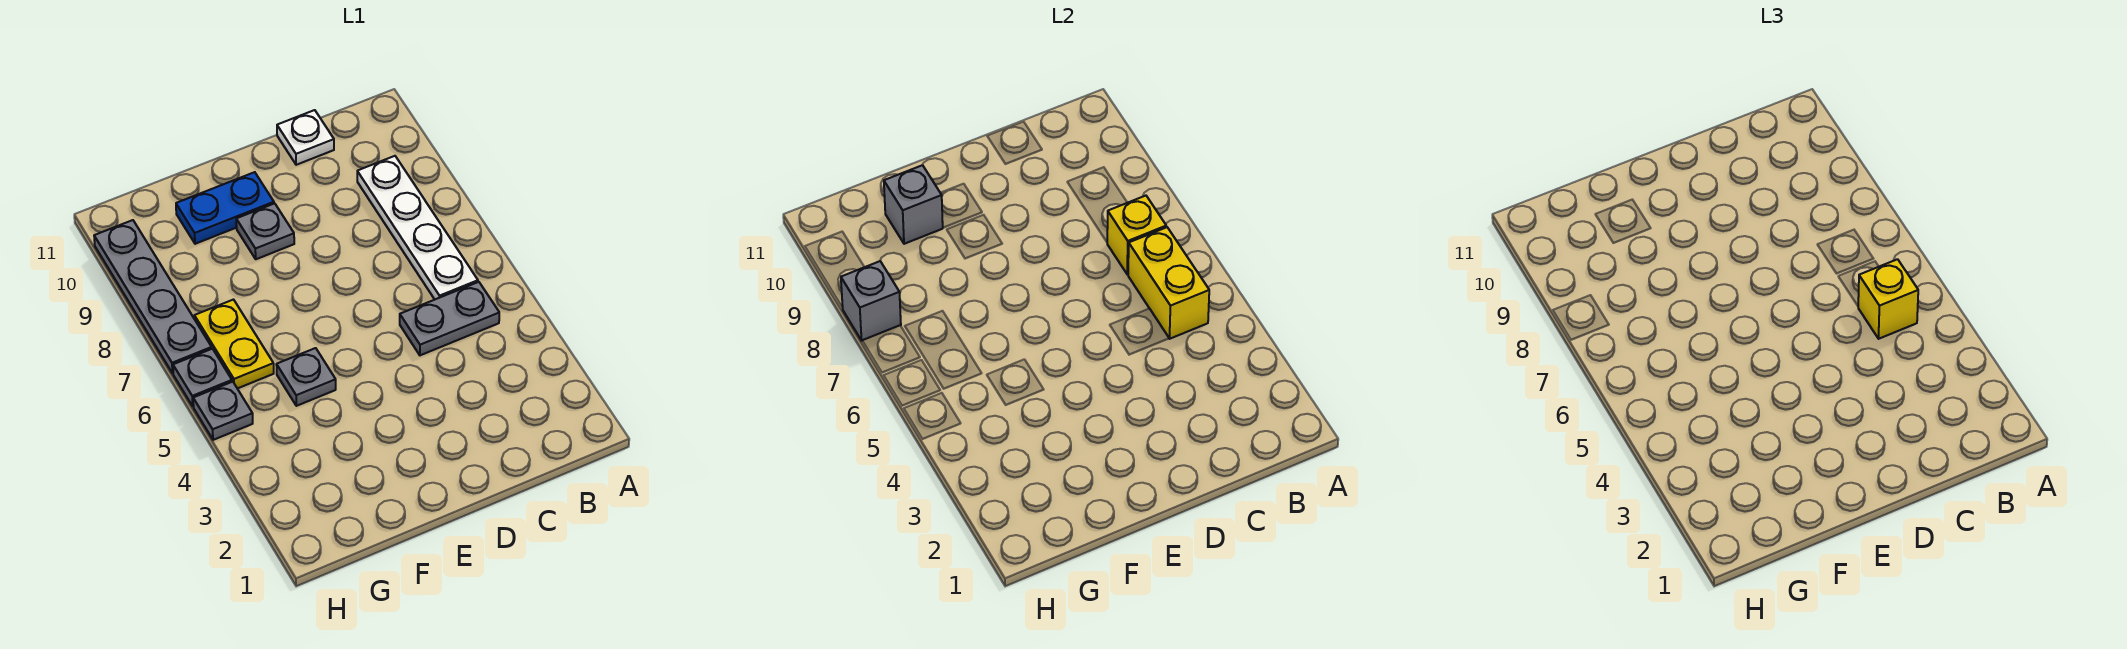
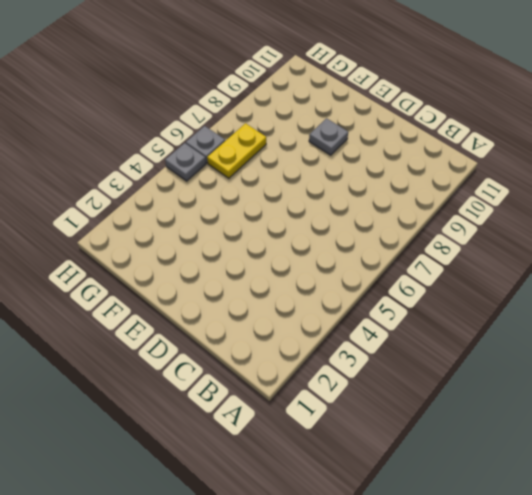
none -> grey plate B5:C5 level 1
none -> white plate B6:B9 level 1
none -> white plate C11 level 1

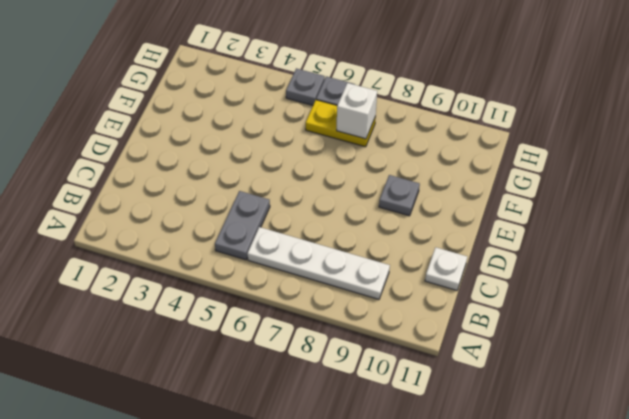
white brick G7 level 2 -> none
none -> blue plate E10:F10 level 1
none -> grey plate F5 level 1
none -> grey plate H7:H10 level 1

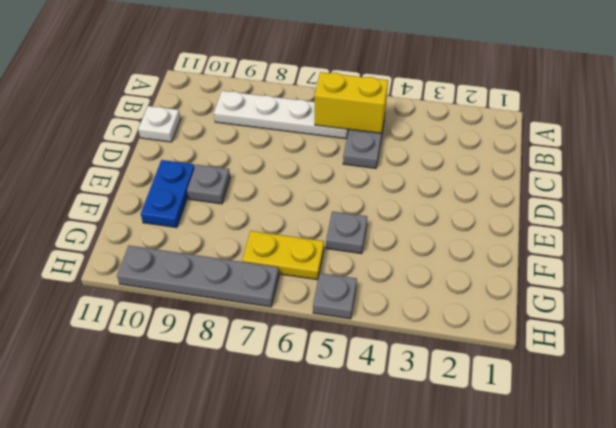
none -> grey plate H6 level 1
none -> yellow brick B7 level 2
none -> grey brick F10 level 2

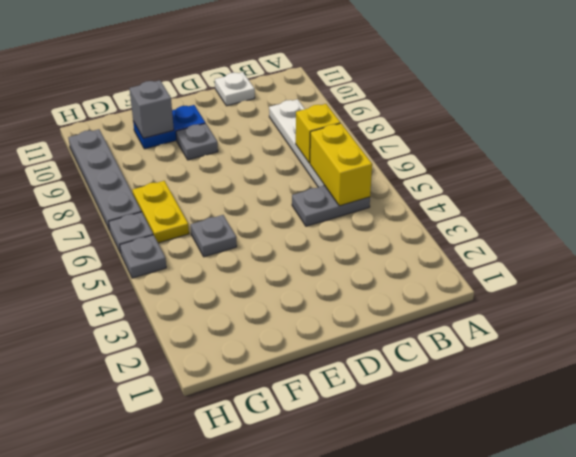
none -> grey brick H8 level 2
none -> yellow brick B5 level 3

